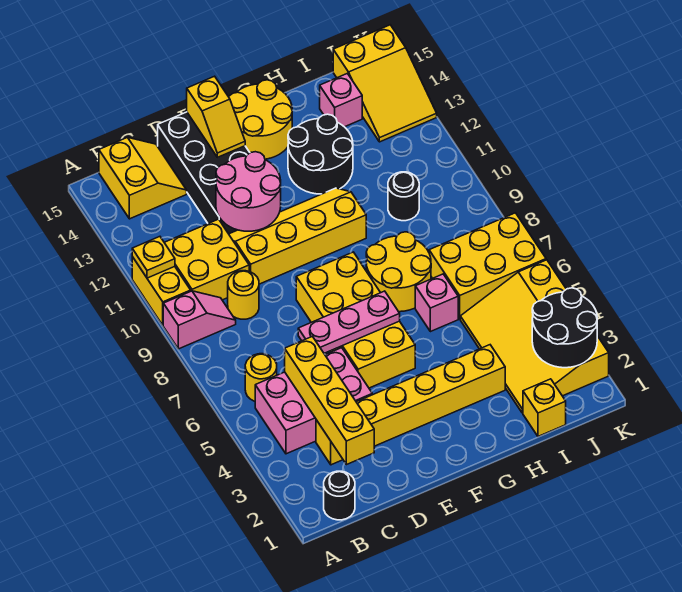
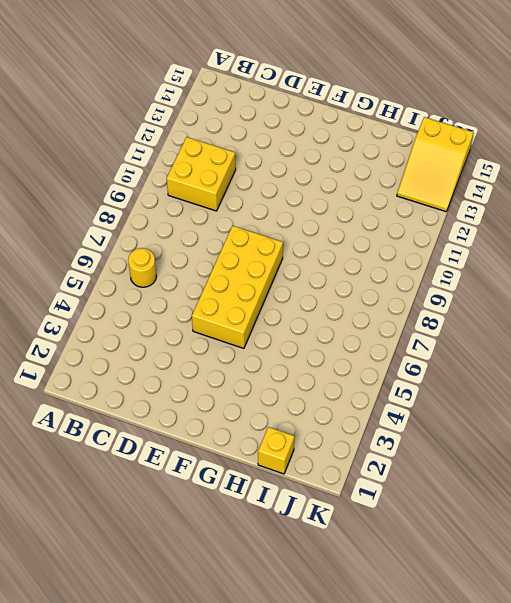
none -> pink slope A9:B9 level 1 top A
none -> yellow brick A10:A11 level 1
none -> black round brick B1 level 1

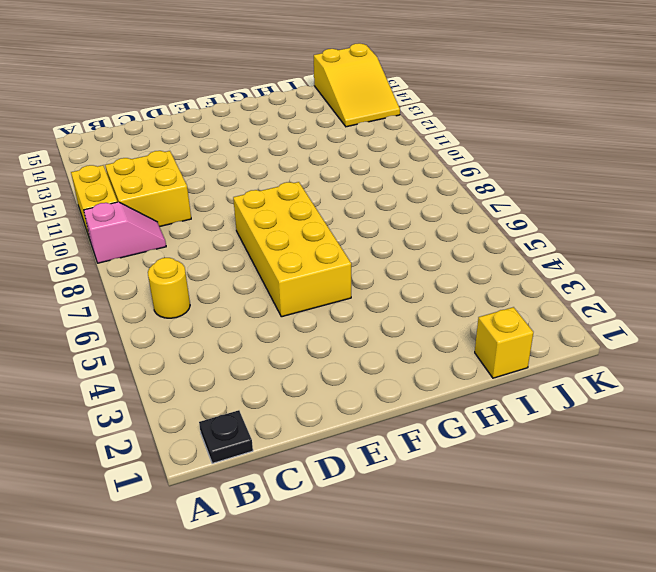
black plate B1 level 1 -> black round brick B1 level 1
none -> pink brick B4:D5 level 1
none -> yellow slope B14:C15 level 1 top B
none -> yellow brick C3:H3 level 1

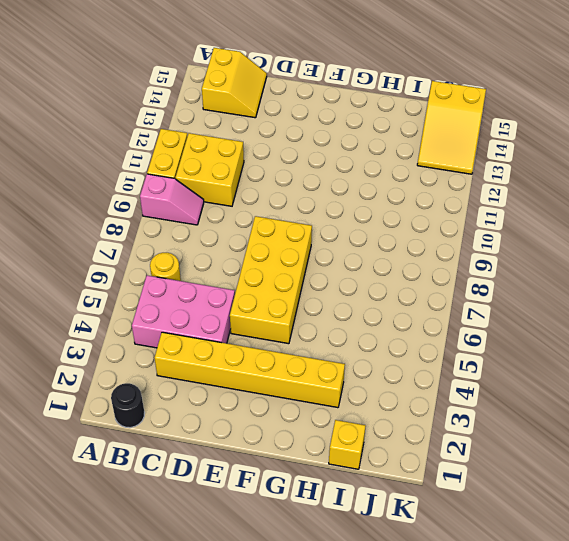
none -> yellow round brick C9 level 1
none -> yellow slope D10:G11 level 1 top 10
none -> black brick D12:E15 level 1

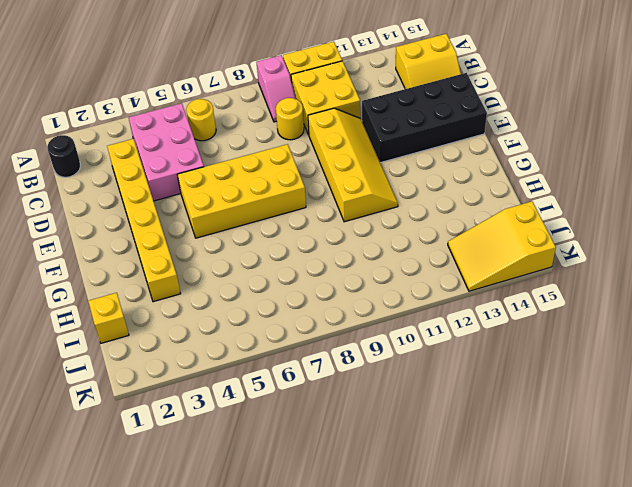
none -> yellow round brick F14:G15 level 1
none -> yellow round brick G7:H8 level 1
none -> black round brick G12:H13 level 1

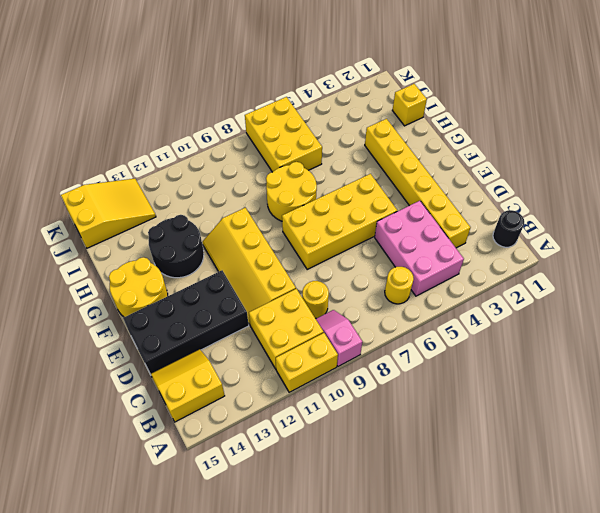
none -> pink brick H6 level 1
none -> yellow slope I2:K5 level 1 top K
none -> black round brick I10 level 1

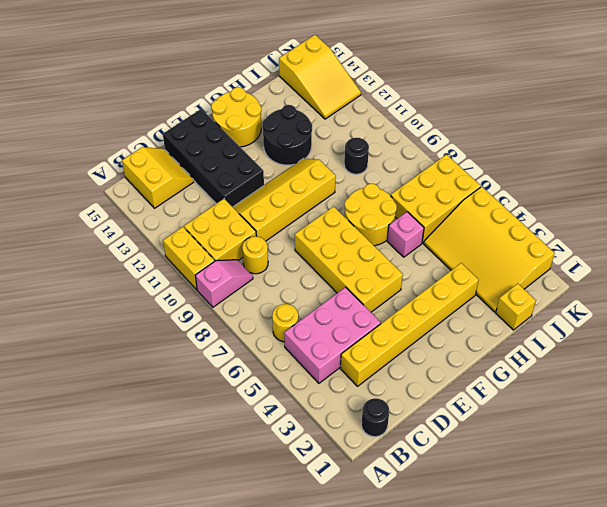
none -> pink brick I14 level 1
none -> yellow plate A11 level 2
none -> yellow brick C2:C5 level 2

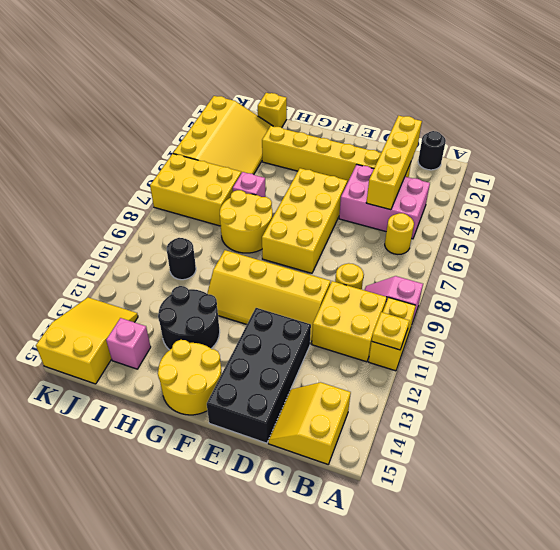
none -> pink plate D6:F6 level 2
none -> pink round brick D11:E12 level 2
none -> yellow slope E14:E15 level 2 top 15

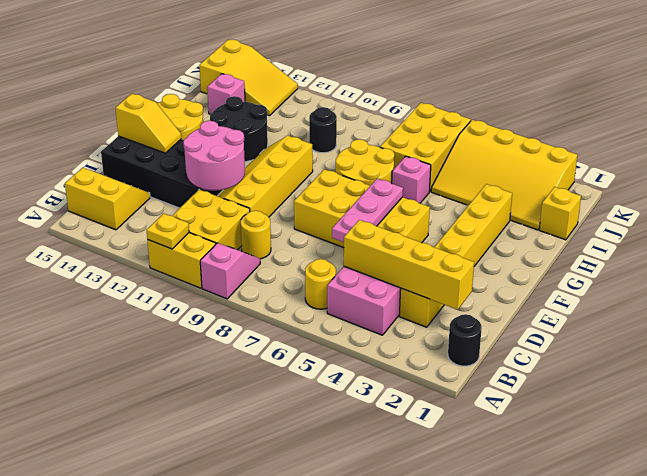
none -> black round brick J2:K3 level 2

